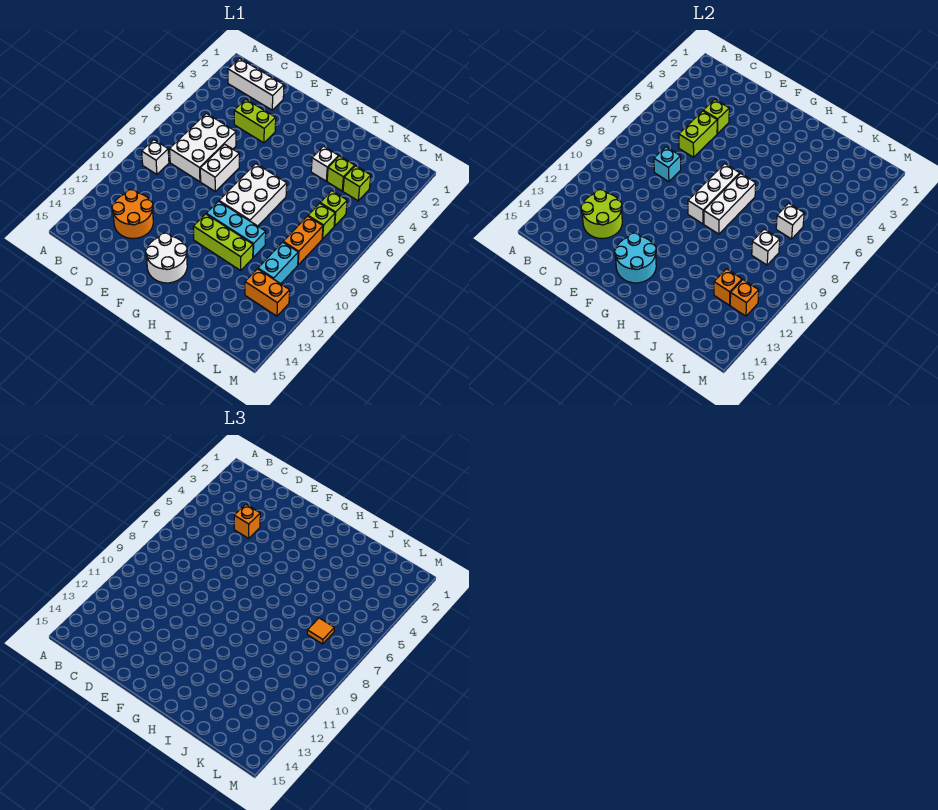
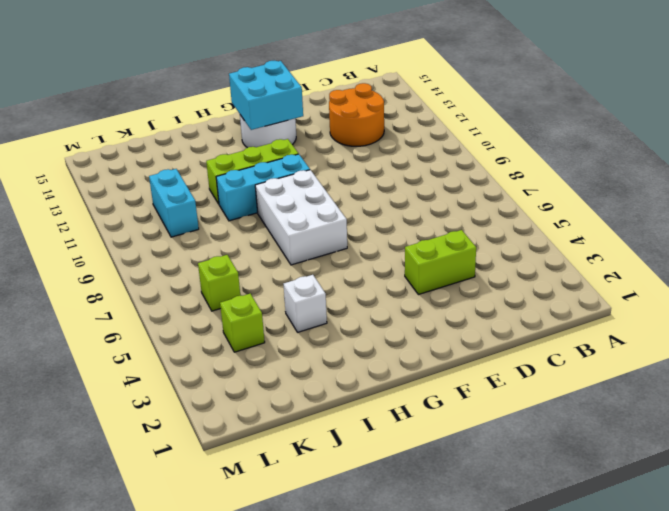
cyan brick F13:G14 level 2 -> cyan round brick F13:G14 level 2
none -> white brick B2:D2 level 1
none -> white brick B9 level 1
none -> white brick C6:D8 level 1
none -> white brick E7:E8 level 1

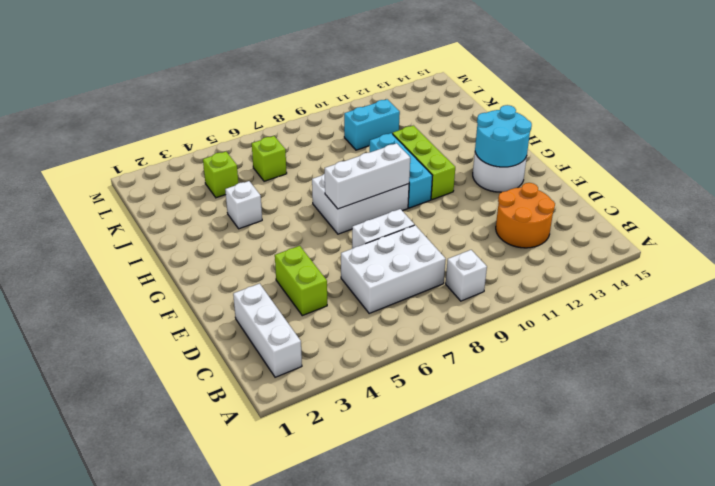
none -> lime brick J4 level 1
none -> lime brick K7 level 1
none -> orange brick K8:K9 level 1
none -> orange brick K12:L12 level 1

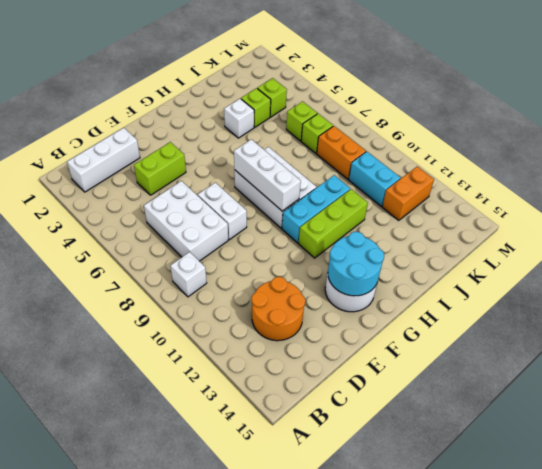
none -> lime round brick C12:D13 level 2
none -> lime brick D4 level 2
none -> lime brick D5:D6 level 2
none -> cyan brick D8 level 2

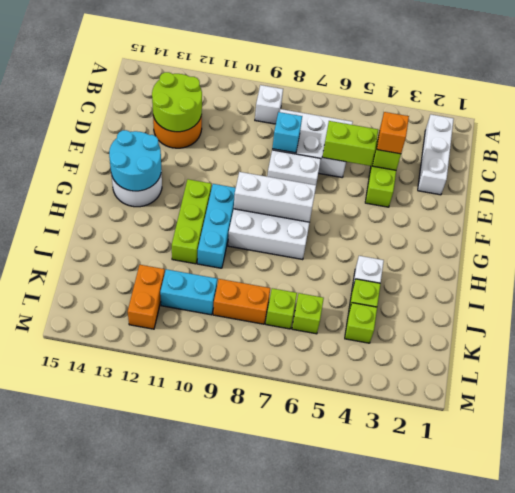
none -> white brick H7:H9 level 2
none -> white brick K7 level 2
none -> white brick K9 level 2
none -> orange brick K12 level 2

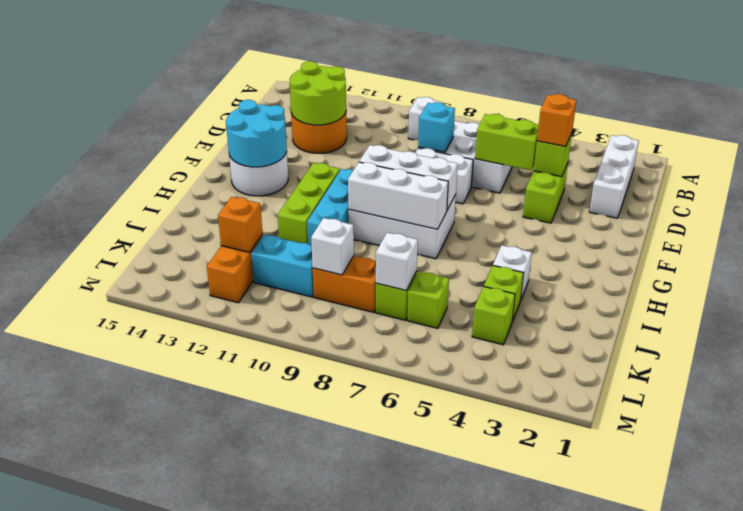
none -> orange brick L12 level 2
none -> orange tile K7 level 3

